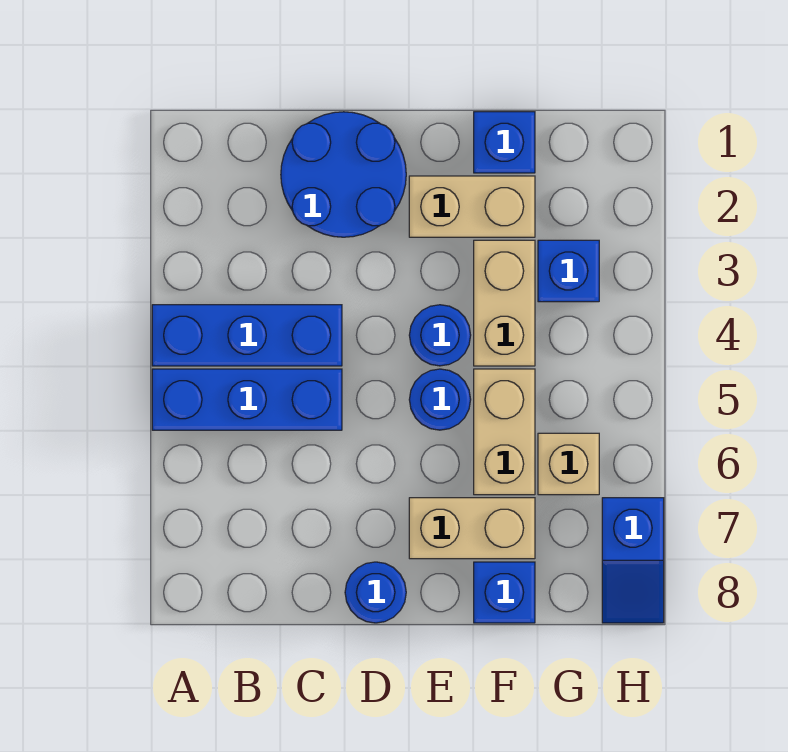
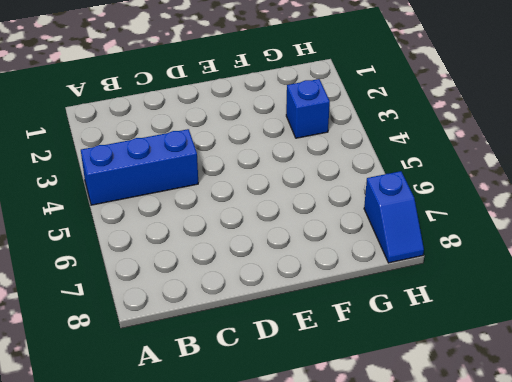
none -> blue brick A5:C5 level 1
none -> blue round brick C1:D2 level 1
none -> blue round brick D8 level 1

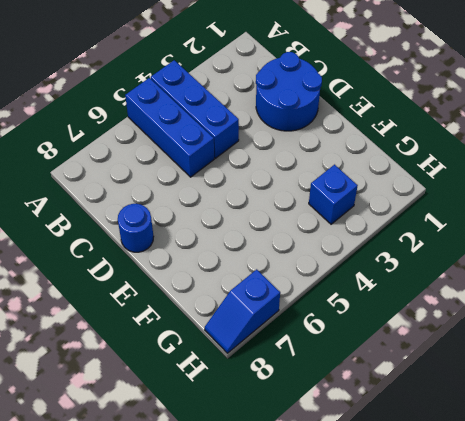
none -> tan brick E2:F2 level 1
none -> blue round brick E4 level 1
none -> blue round brick E5 level 1

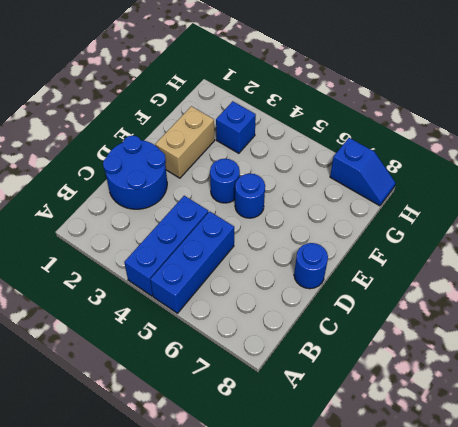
none -> tan brick E7:F7 level 1
none -> blue brick F1 level 1
none -> tan brick F3:F4 level 1

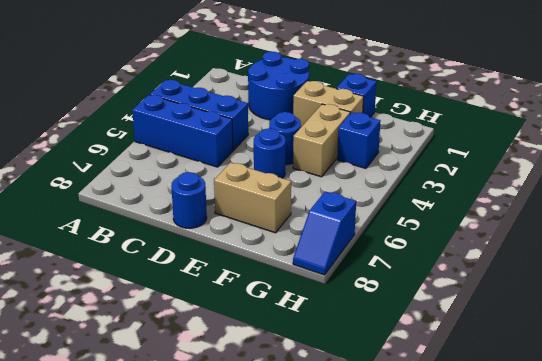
none -> tan brick F5:F6 level 1
none -> blue brick F8 level 1
none -> tan brick G6 level 1

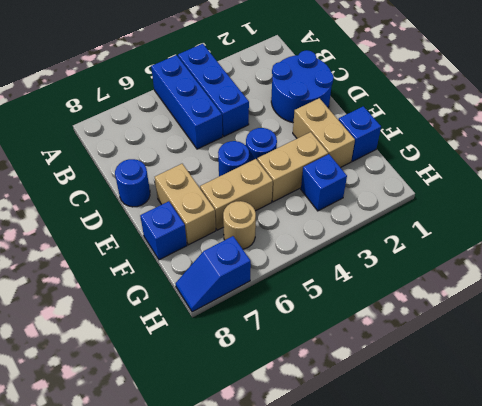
tan round brick G6 level 1 -> tan brick G6 level 1

